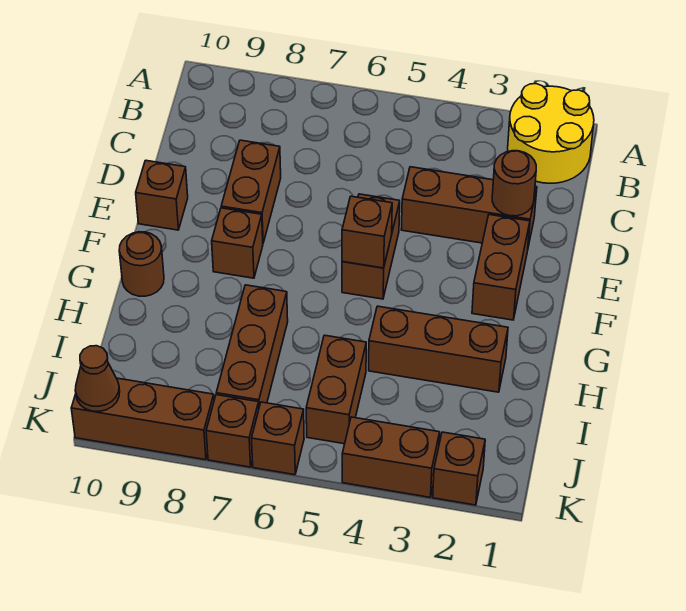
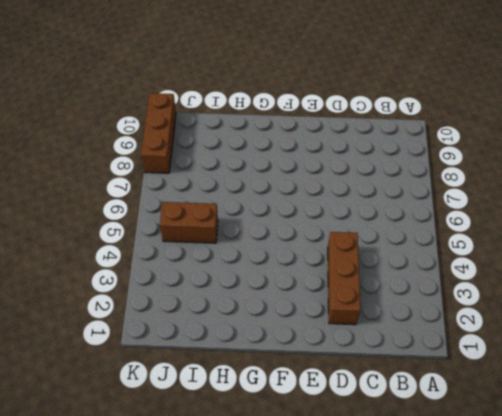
none -> yellow round brick A1:B2 level 1
none -> brown brick D8:E8 level 1
none -> brown brick E2:F2 level 1

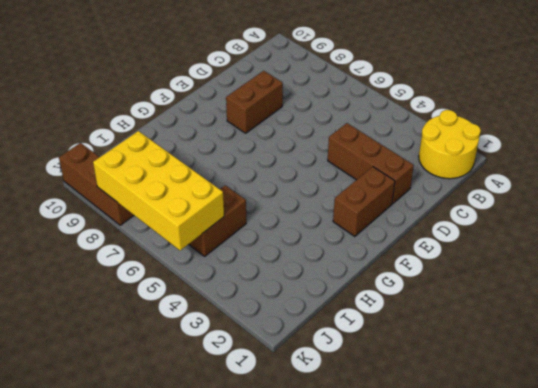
yellow brick J5:K8 level 2 -> none
none -> brown brick E5:F5 level 1
none -> brown brick E10 level 1
none -> brown brick F8 level 1

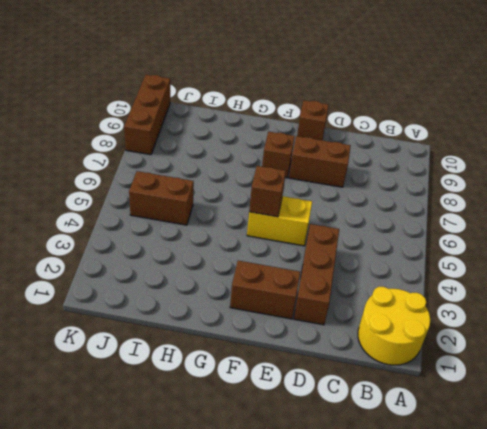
yellow brick E5:F5 level 1 -> brown brick E5:F5 level 1
none -> brown round brick G10 level 1
none -> brown brick H2:H4 level 1
none -> brown brick H7:J7 level 1

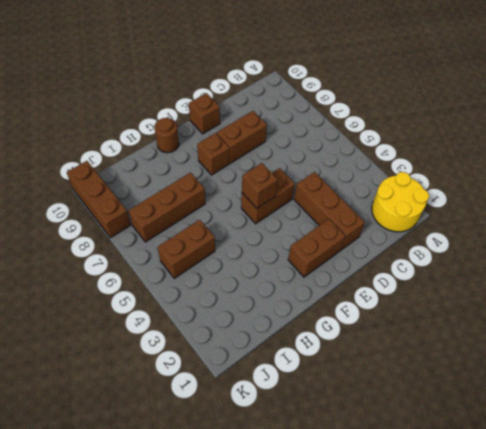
none -> brown brick H2:H4 level 1
none -> brown brick K2 level 1
none -> brown brick K3:K4 level 1

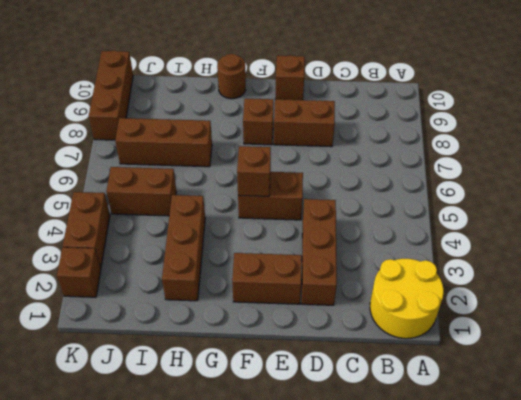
none -> brown brick K6 level 1
none -> brown brick K7 level 1
none -> brown round brick D2 level 2

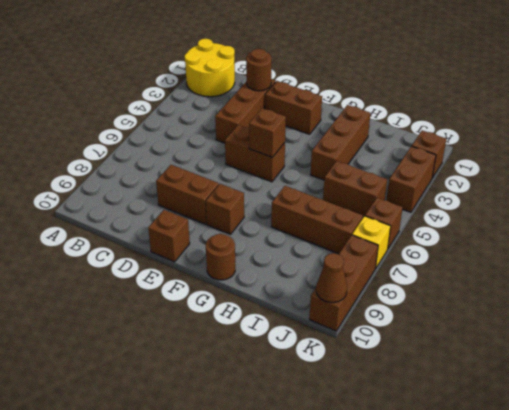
yellow brick K7 level 1 -> brown brick K7 level 1

